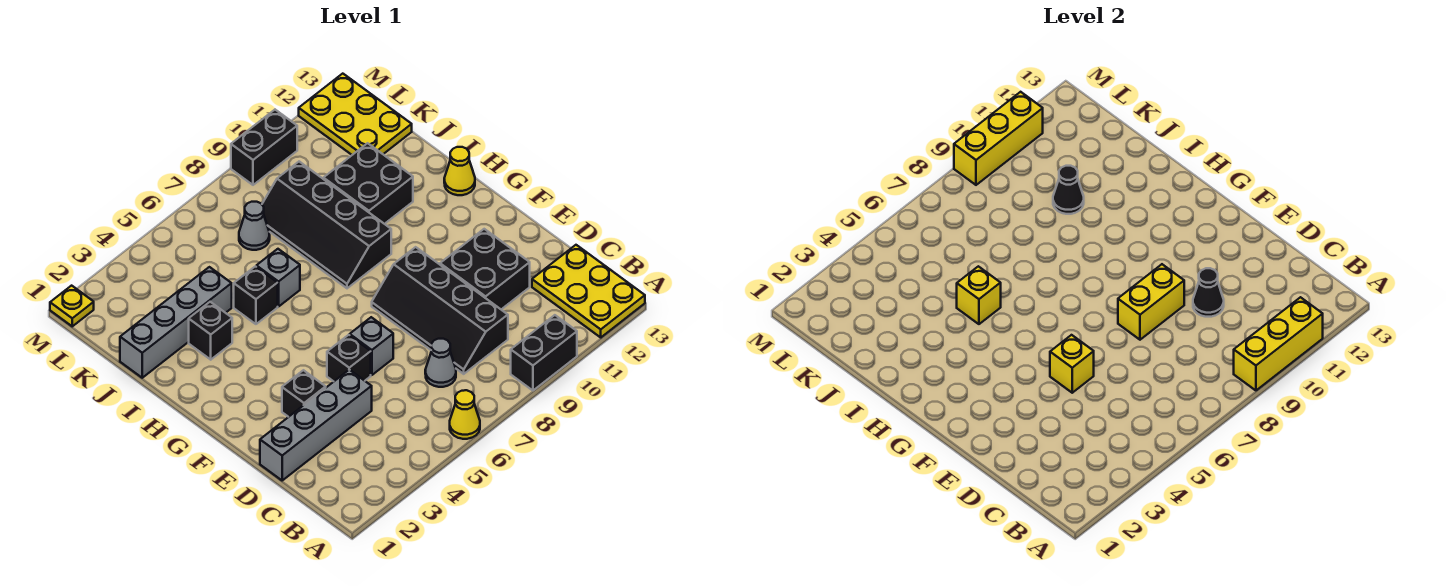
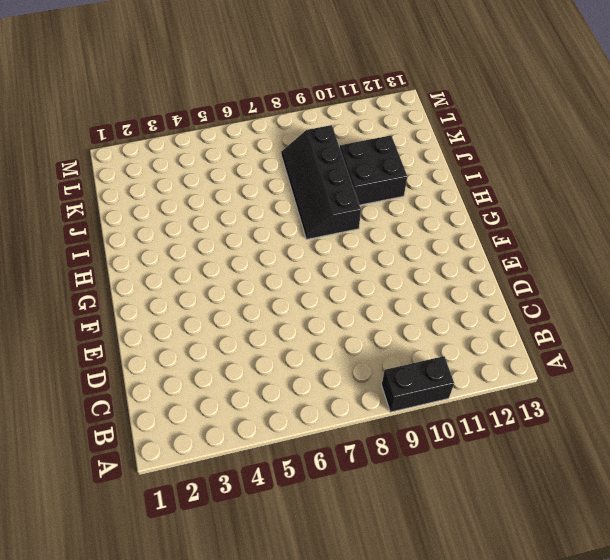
none -> yellow cone A6 level 1
none -> yellow plate A12:C13 level 1
none -> grey cone C7 level 1

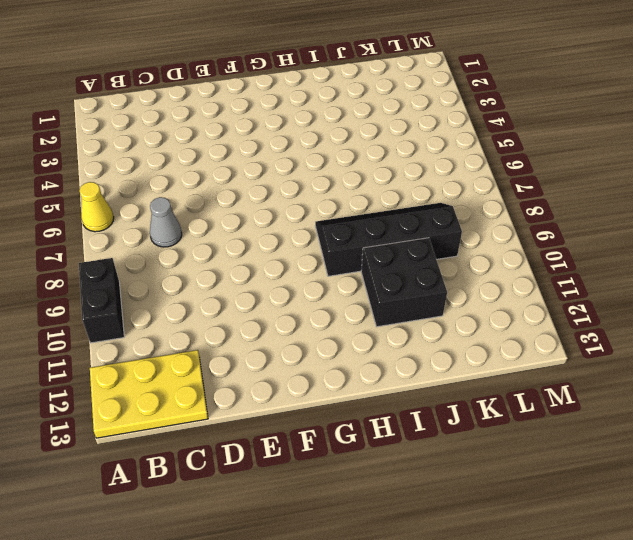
none -> black slope C8:F9 level 1 top 9
none -> grey brick D1:D4 level 1
none -> black brick D10:E11 level 1

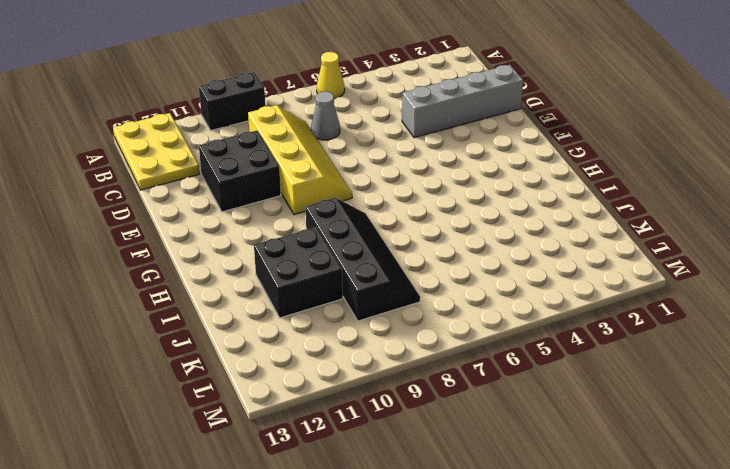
yellow slope C8:F9 level 1 top 9 -> black slope C8:F9 level 1 top 9
none -> black brick E3 level 1
none -> black brick E5 level 1
none -> grey brick E6 level 1

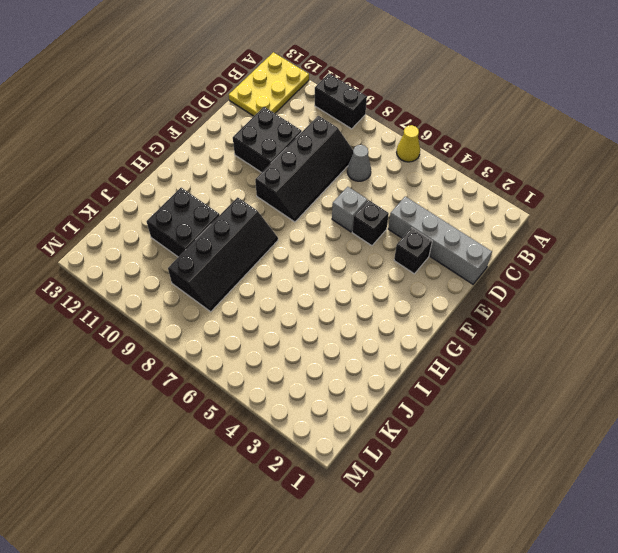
none -> yellow cone H13 level 1
none -> black brick I3 level 1
none -> black brick I5 level 1

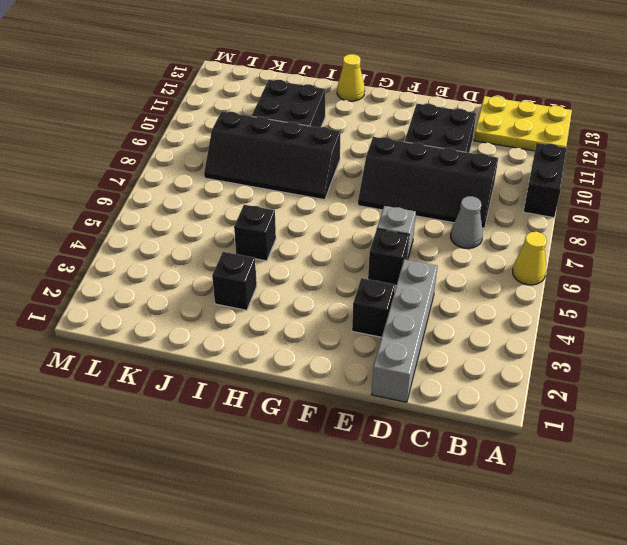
none -> grey brick I6 level 1
none -> grey brick J1:J4 level 1
none -> grey cone K7 level 1

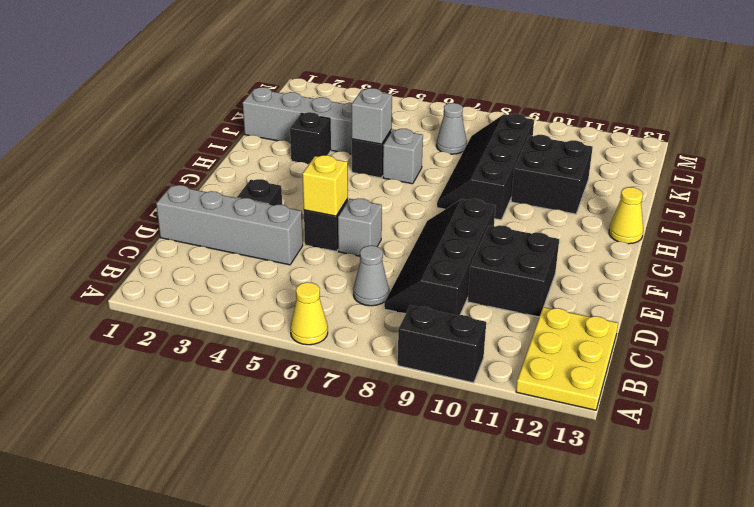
grey brick I5 level 2 -> yellow brick I5 level 2
none -> yellow plate K12:M13 level 1
none -> yellow plate M1 level 1
none -> black brick M9:M10 level 1

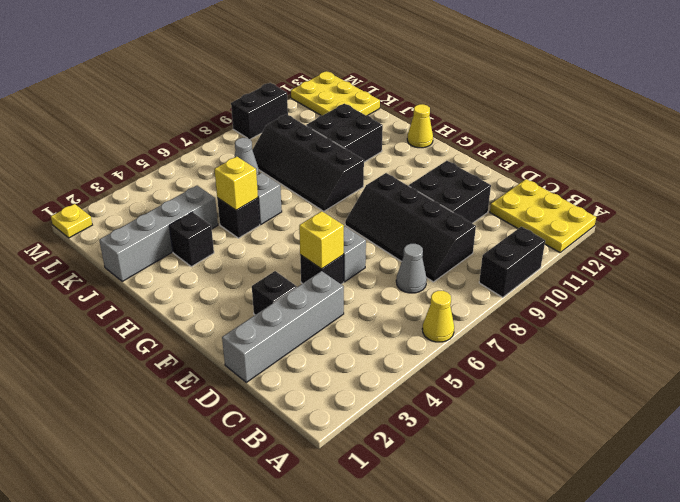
none -> yellow brick A9:A11 level 2
none -> black cone D10 level 2
none -> yellow brick E8:E9 level 2

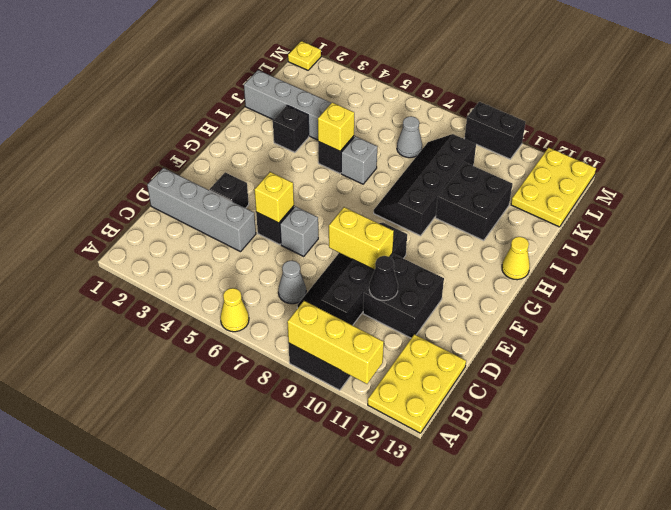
none -> black cone J10 level 2
none -> yellow brick M9:M11 level 2

